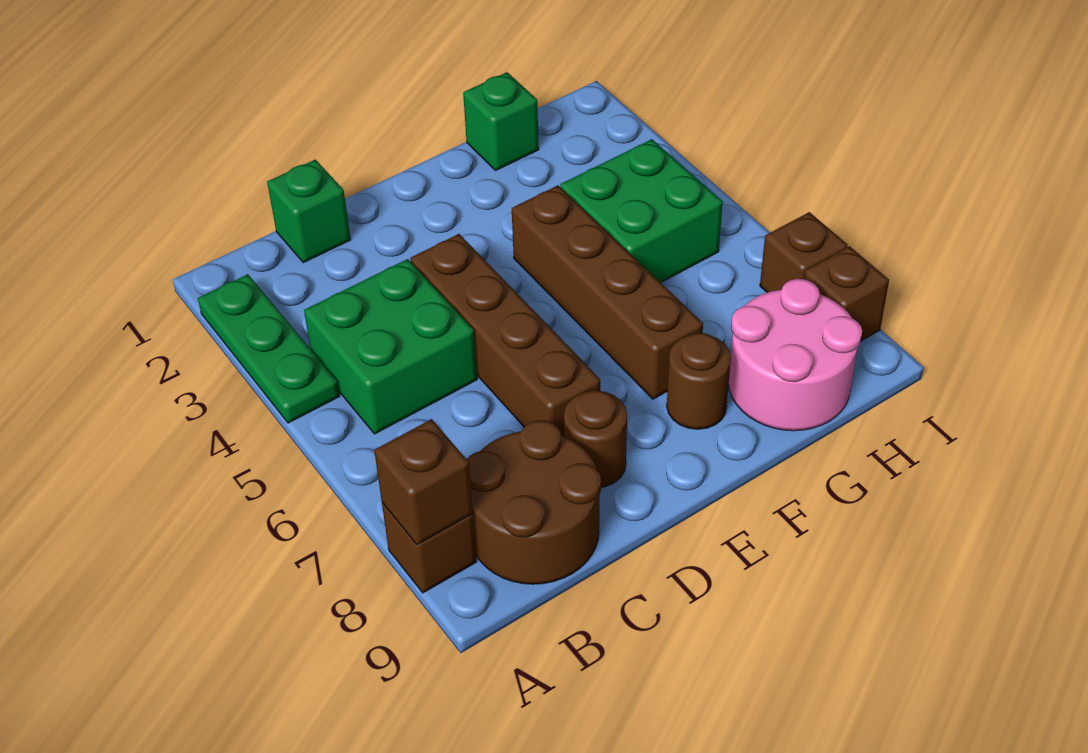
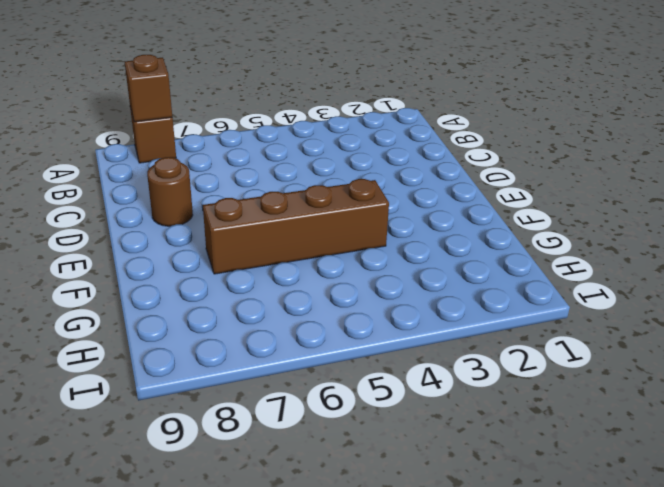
none -> green plate A2:A4 level 1
none -> green brick B4:C5 level 1
none -> brown round brick B8:C9 level 1

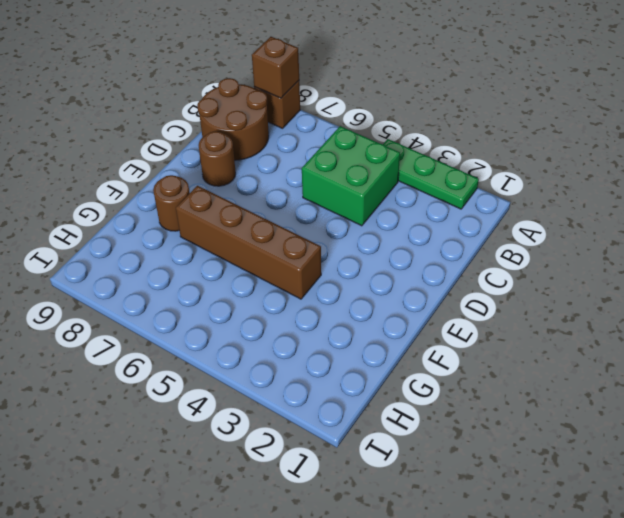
none -> green brick C1 level 1
none -> brown brick D4:D7 level 1
none -> green brick G1 level 1

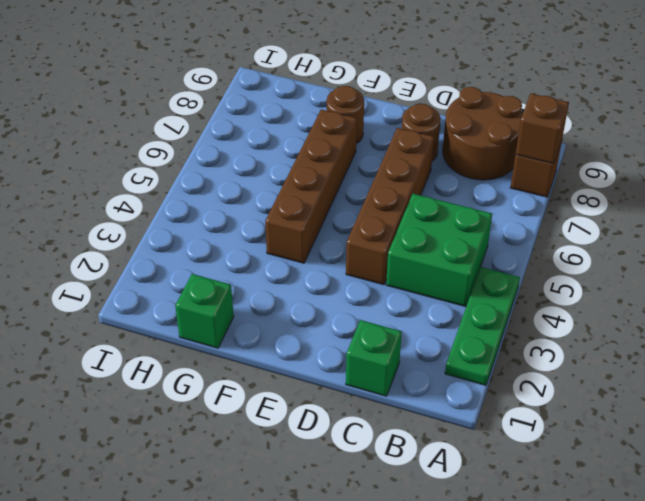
none -> green brick G4:H5 level 1
none -> pink round brick G8:H9 level 1
none -> brown brick I7 level 1

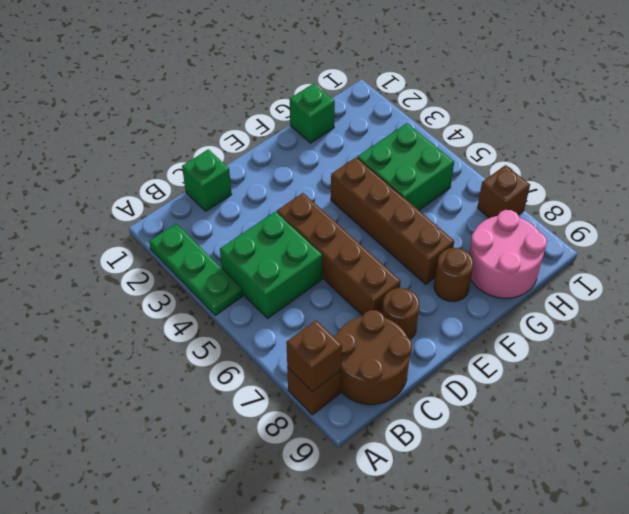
none -> brown brick I8 level 1

